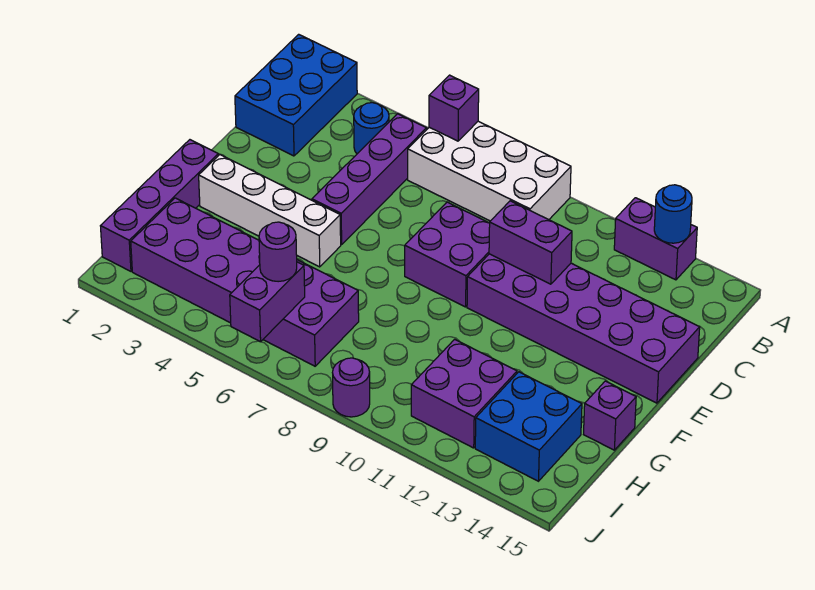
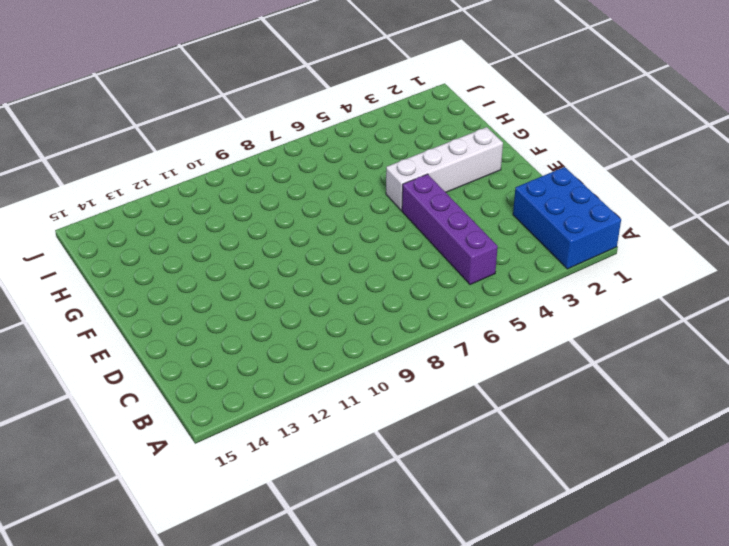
none -> white brick A6:B9 level 1
none -> purple brick A12:A13 level 1
none -> blue round brick B4 level 1

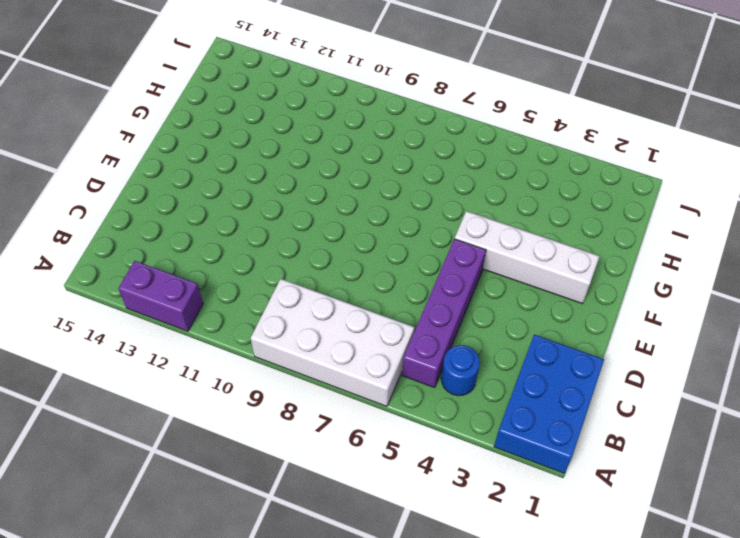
none -> purple brick D8:E9 level 1
none -> purple brick D10:E15 level 1
none -> purple brick F1:I1 level 1

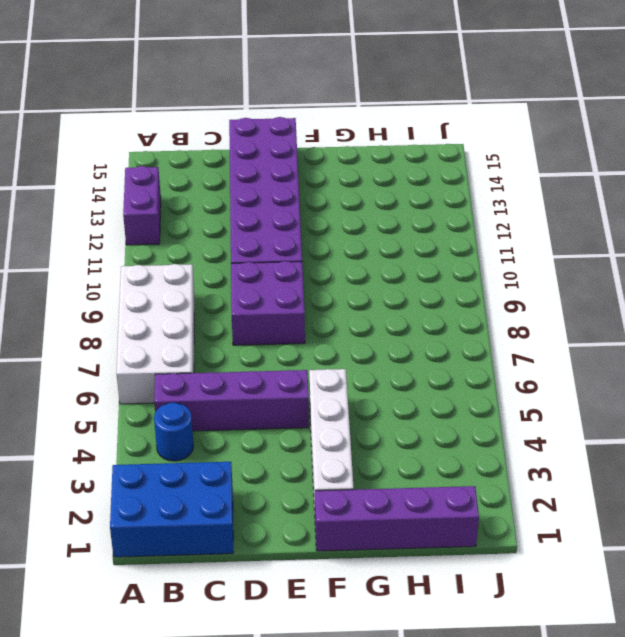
none -> purple brick G15 level 1
none -> purple brick H2:I7 level 1
none -> purple brick H11:I12 level 1

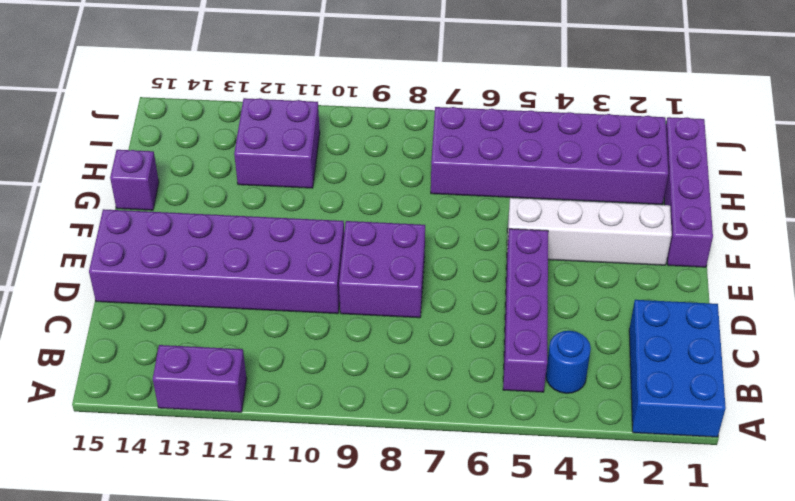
none -> white brick A6:B9 level 1
none -> blue brick H13:I14 level 1
none -> purple round brick J9 level 1

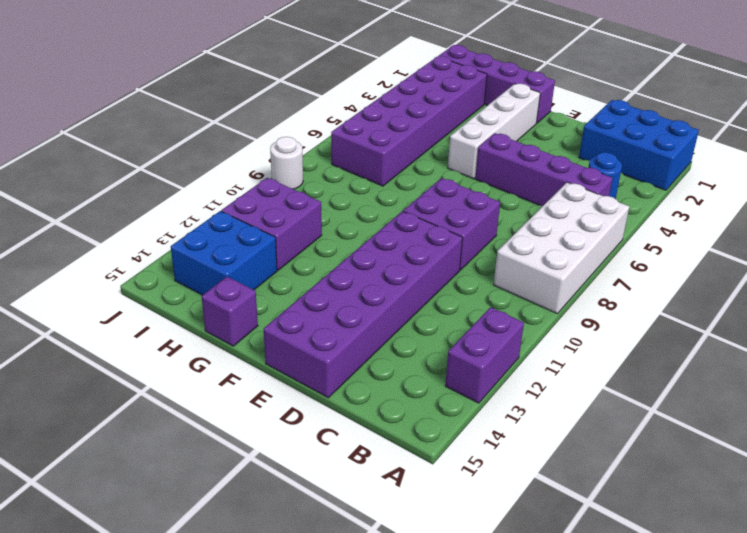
white round brick J9 level 1 -> purple round brick J9 level 1
none -> purple brick A6 level 2
none -> blue round brick A13 level 2
none -> purple brick D10:D11 level 2

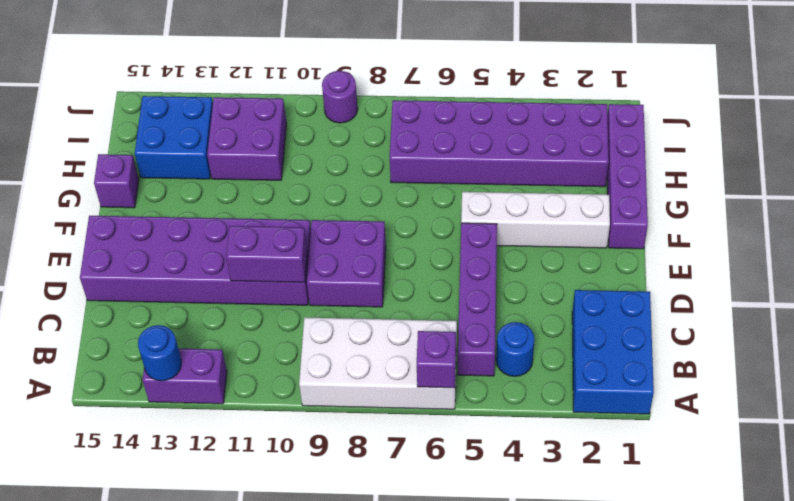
none -> purple brick I6:J6 level 2
none -> purple round brick I6 level 3

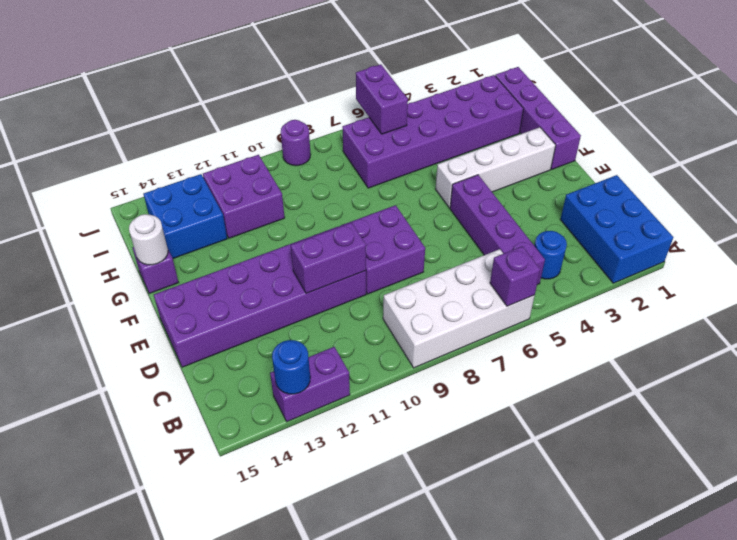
white round brick G15 level 2 -> none
none -> purple round brick I6 level 3

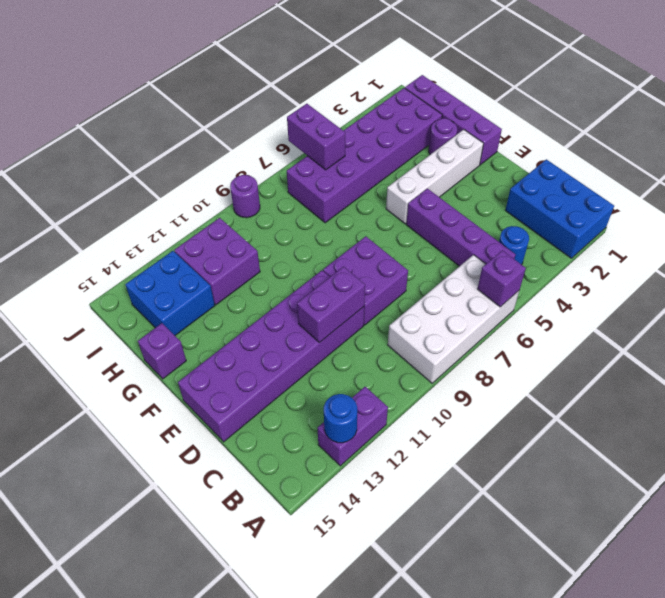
purple round brick G2 level 1 -> purple round brick I6 level 3

